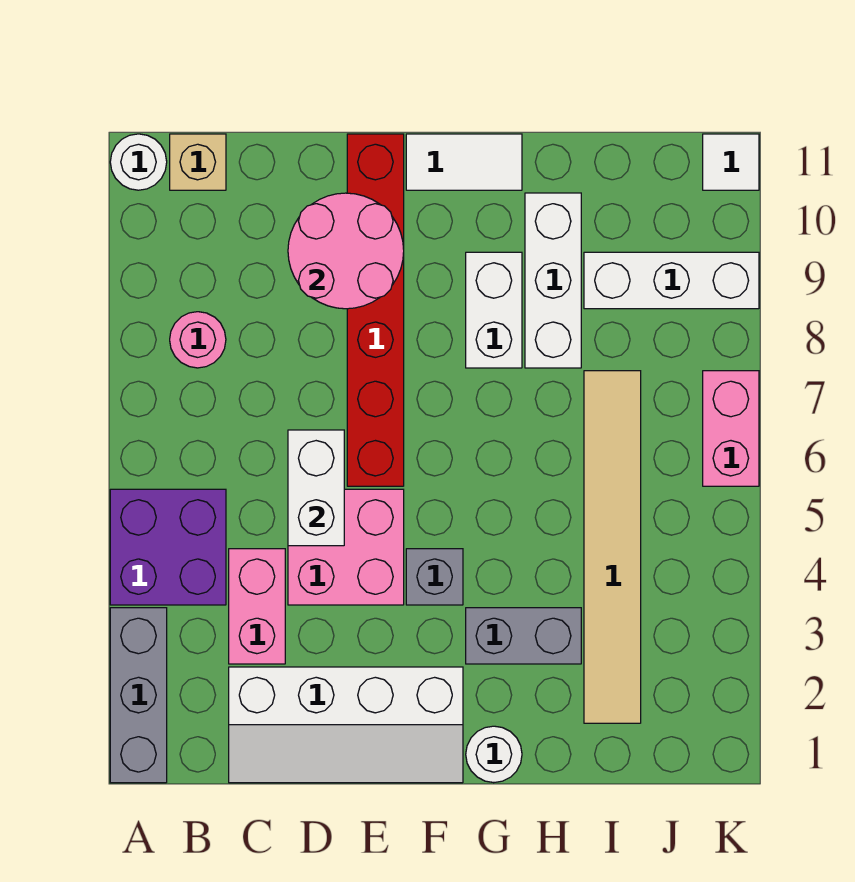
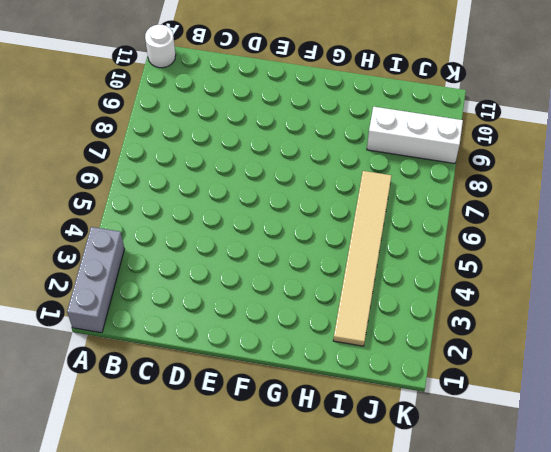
none -> purple brick A4:B5 level 1
none -> pink round brick B8 level 1
none -> tan brick B11 level 1

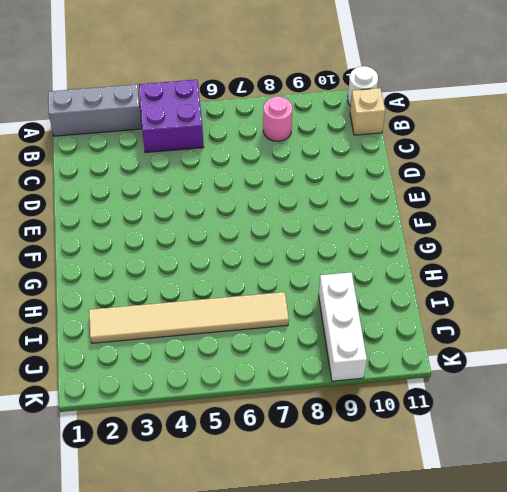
none -> white slope C1:F2 level 1 top 2
none -> pink brick C3:C4 level 1
none -> pink brick D4:E5 level 1

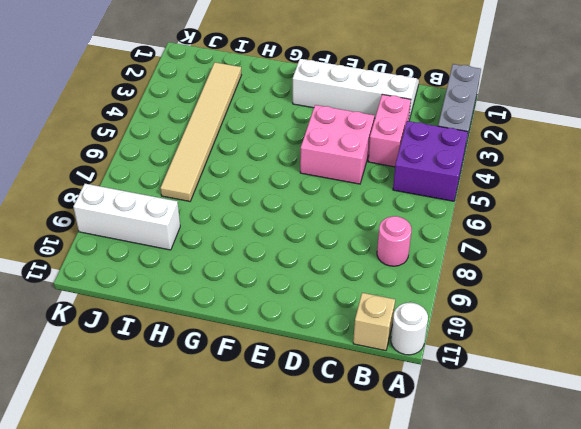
none -> red brick E6:E11 level 1
none -> grey brick F4 level 1
none -> white tile F11:G11 level 1

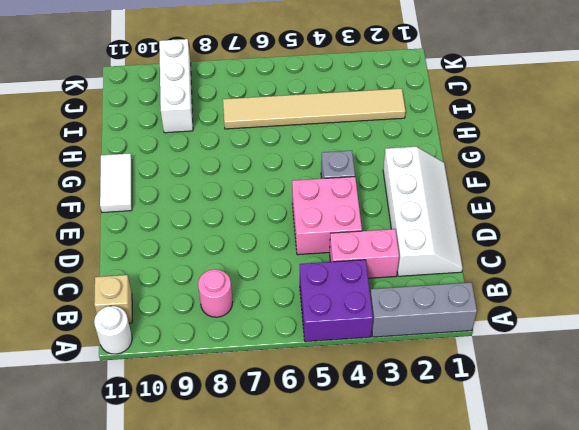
none -> red brick E6:E11 level 1
none -> white round brick G1 level 1
none -> grey brick G3:H3 level 1

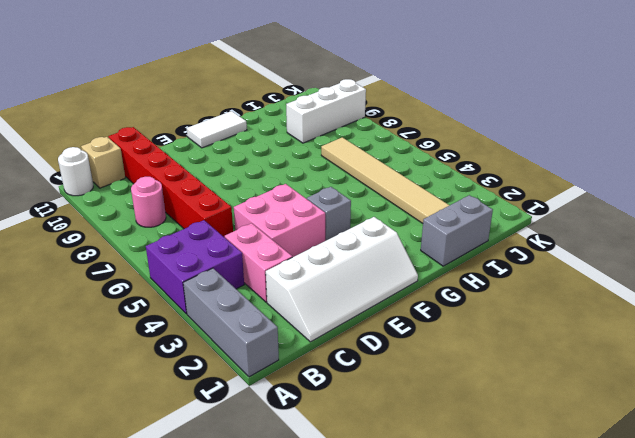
red brick C6:C11 level 1 -> red brick E6:E11 level 1
grey brick H1:I1 level 1 -> grey brick G3:H3 level 1
none -> white round brick G1 level 1
none -> white brick G8:G9 level 1
none -> white brick H8:H10 level 1

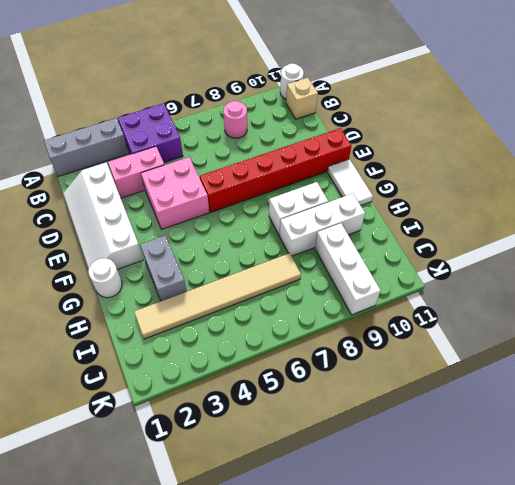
none -> grey brick F4 level 1
none -> pink brick K6:K7 level 1
none -> white tile K11 level 1

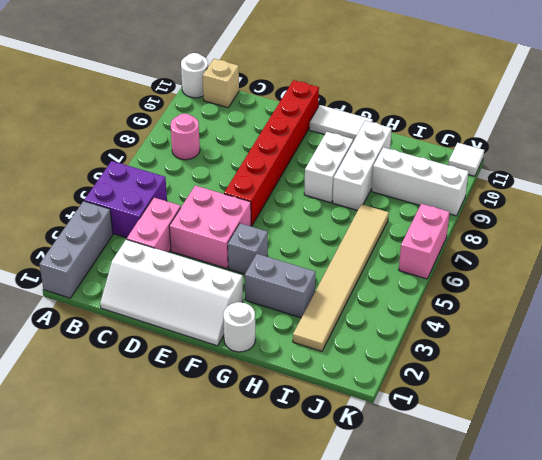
none -> white brick D5:D6 level 2
none -> pink round brick D9:E10 level 2

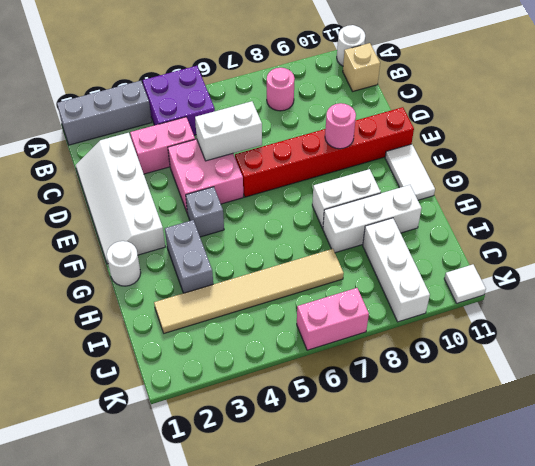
pink round brick E9 level 2 -> pink round brick D9:E10 level 2

